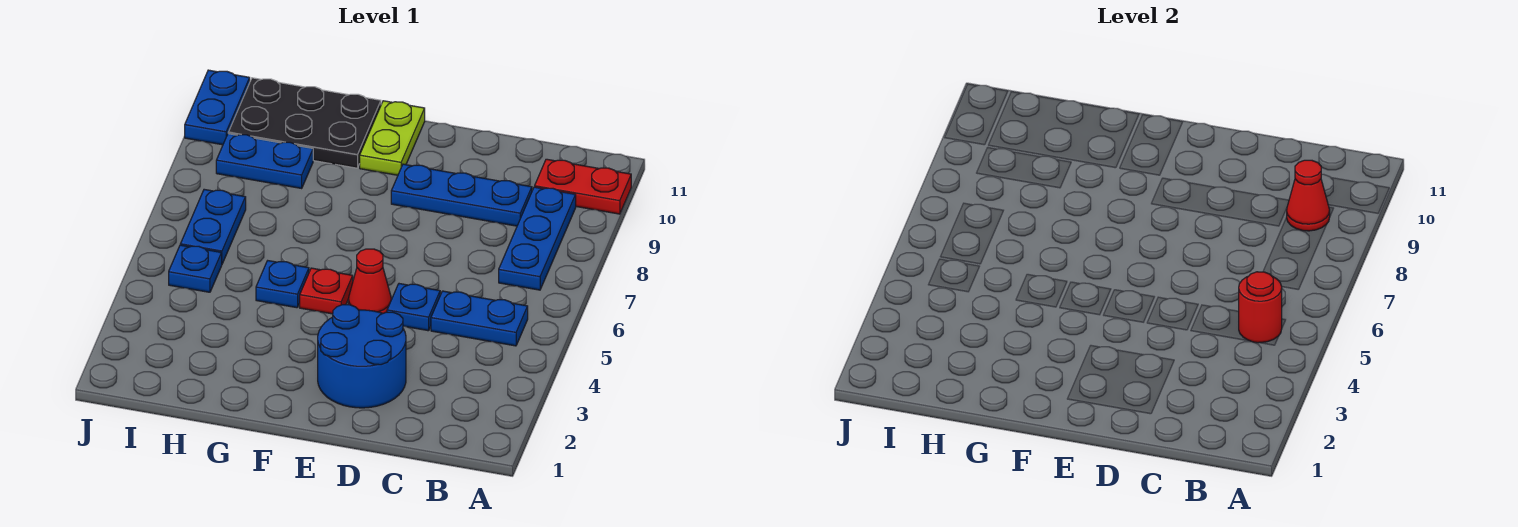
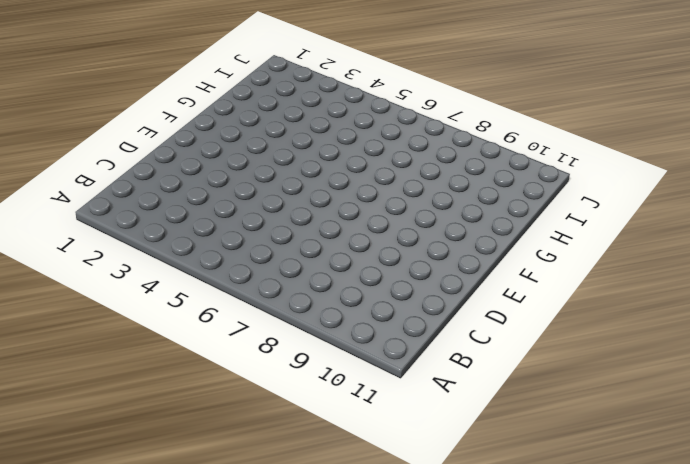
none -> red plate A10:B10 level 1
none -> blue plate B5:C5 level 1
none -> blue plate B7:B9 level 1

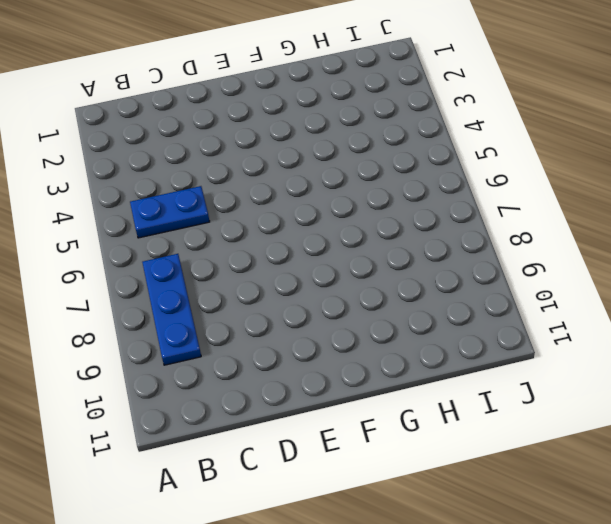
none -> red plate A10:B10 level 1
none -> blue plate C9:E9 level 1
none -> blue round brick D2:E3 level 1

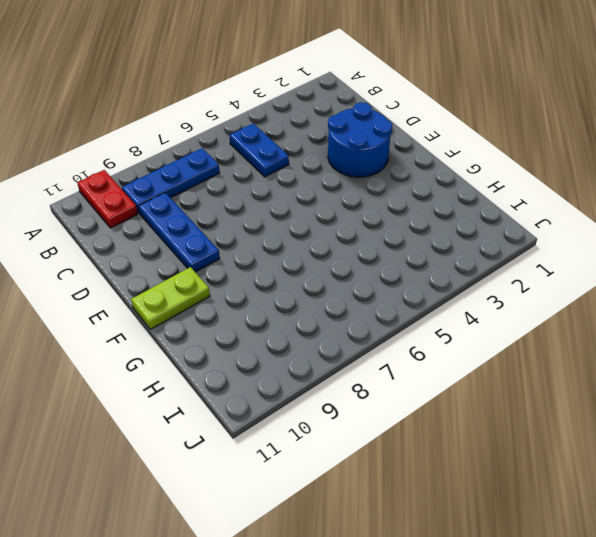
none -> blue plate D5 level 1
none -> red cone E5 level 1
none -> red plate F5 level 1

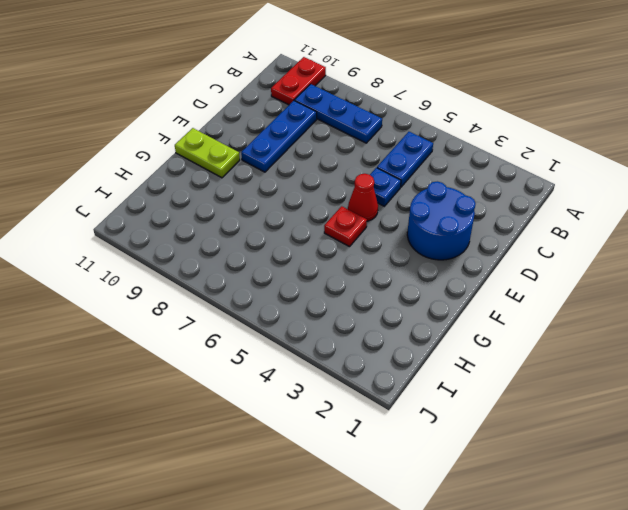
none -> blue plate G5 level 1
none -> black plate G10:I11 level 1
none -> blue plate H9:I9 level 1

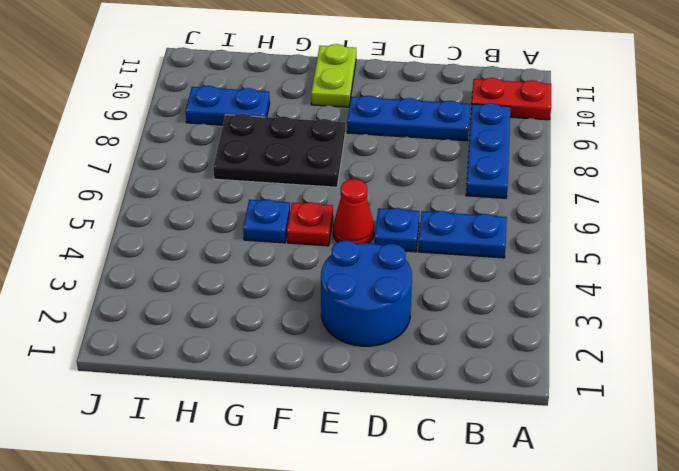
black plate F7:H8 level 1 -> black plate G10:I11 level 1
none -> blue plate I5 level 1
none -> blue plate I6:I7 level 1
none -> blue plate J10:J11 level 1

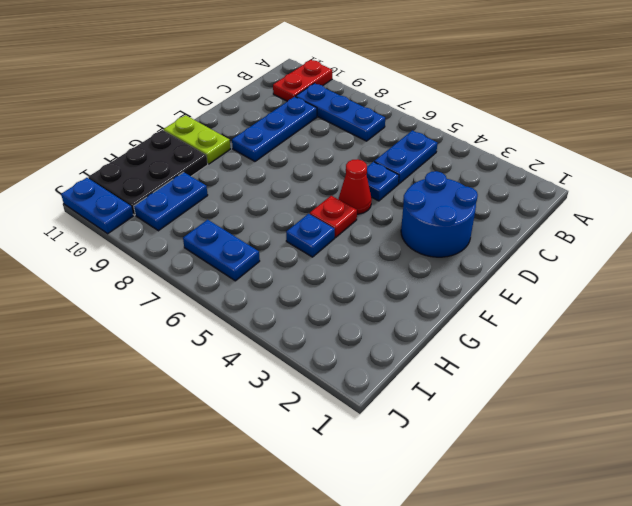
none -> blue plate I5 level 1
none -> red round brick B5 level 2
none -> red cone B9 level 2

